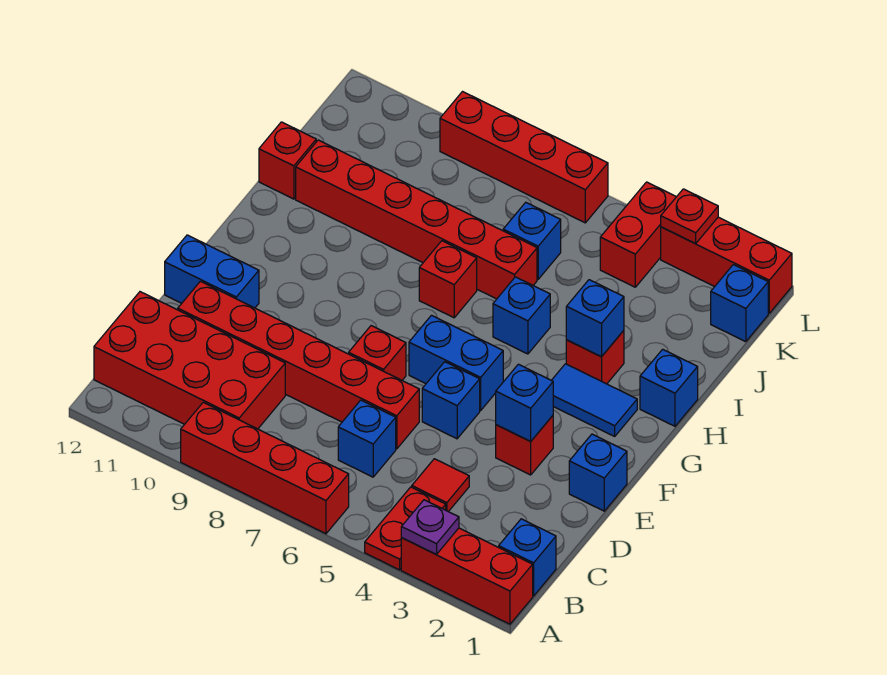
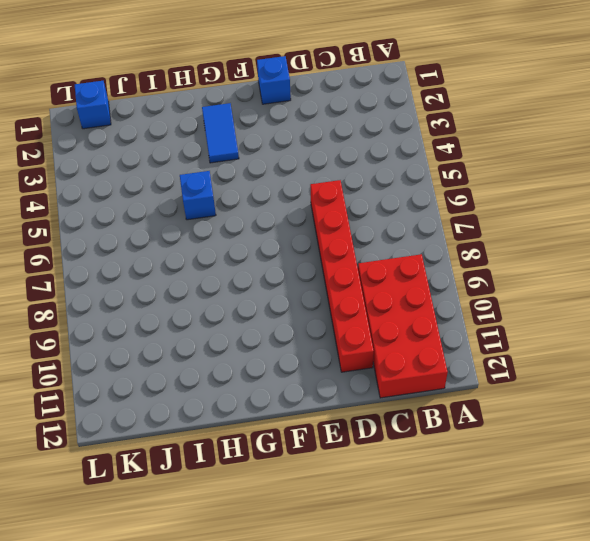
none -> red brick A1:A3 level 1
none -> red plate A4:B4 level 1
none -> red brick A6:A9 level 1
none -> blue brick B1 level 1

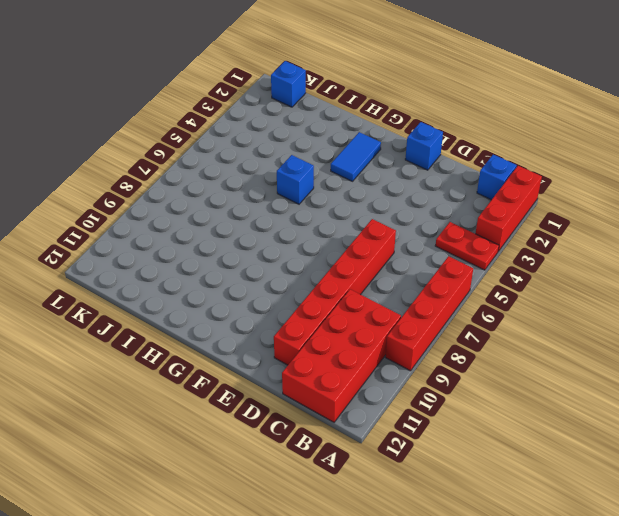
none -> red tile C4 level 1
none -> blue brick C6 level 1
none -> red brick E3 level 1
none -> blue brick E5 level 1

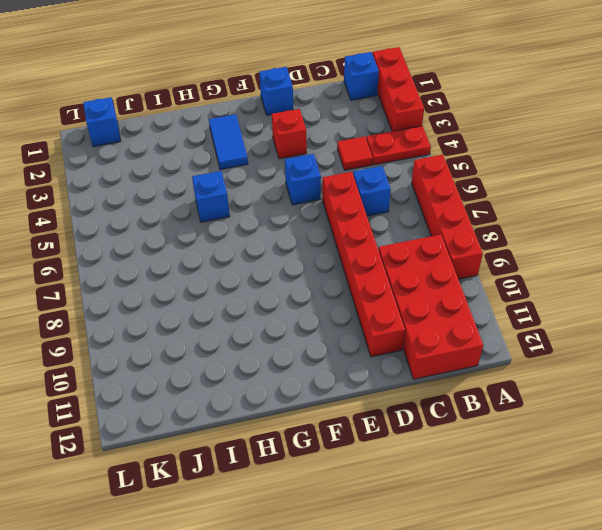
none -> red brick E7 level 1
none -> blue brick E11:E12 level 1
none -> blue brick F5:F6 level 1
none -> blue brick H1 level 1

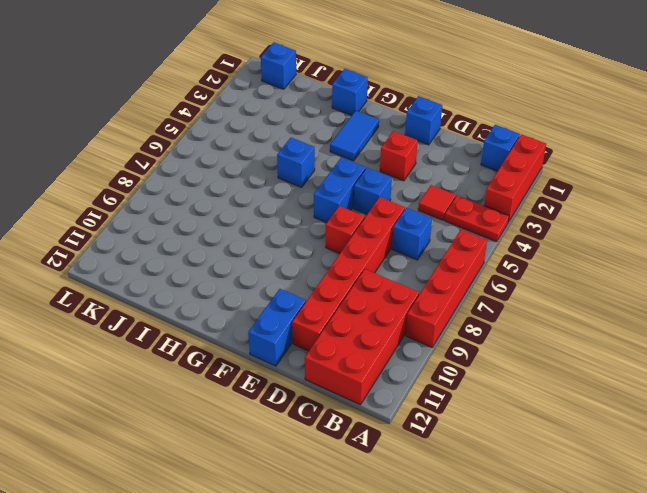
none -> red brick H3 level 1
none -> red brick H7 level 1
none -> red brick I6:I11 level 1
none -> red brick I12 level 1

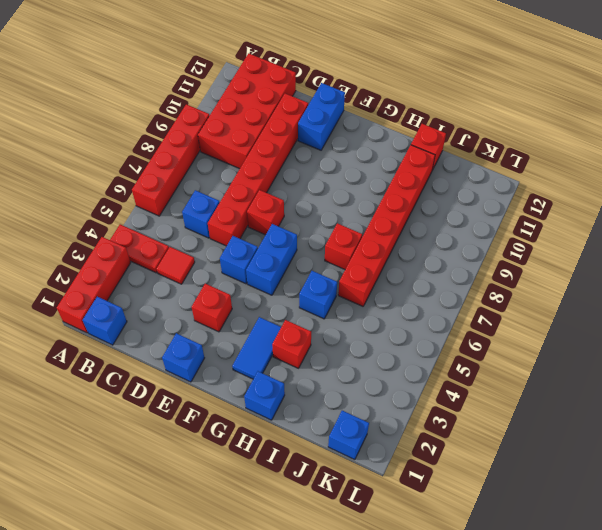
none -> blue brick J6 level 1
none -> red brick K4:L4 level 1
none -> red brick L1:L3 level 1
none -> red brick L6:L9 level 1

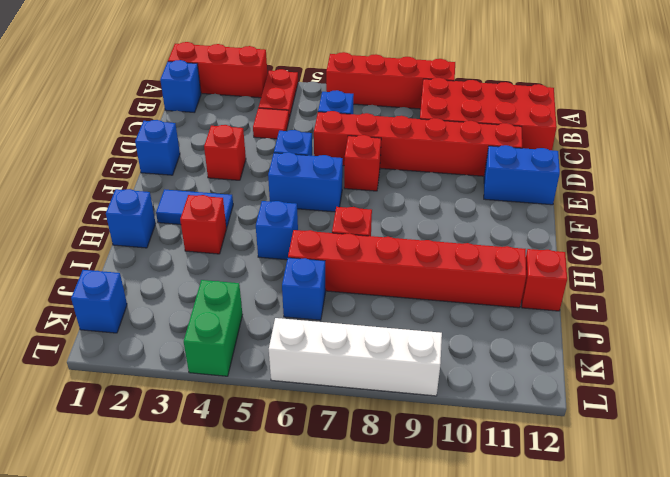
green brick K4:L4 level 1 -> red brick K4:L4 level 1
white brick L6:L9 level 1 -> red brick L6:L9 level 1
none -> red brick L1:L3 level 1
none -> purple plate A3 level 2
none -> blue brick E3 level 2
none -> blue brick H3 level 2

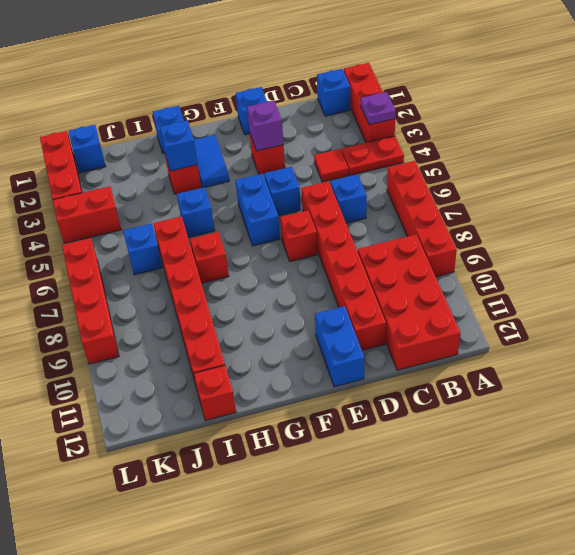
purple brick E3 level 2 -> blue brick E3 level 2
none -> red plate L3 level 2

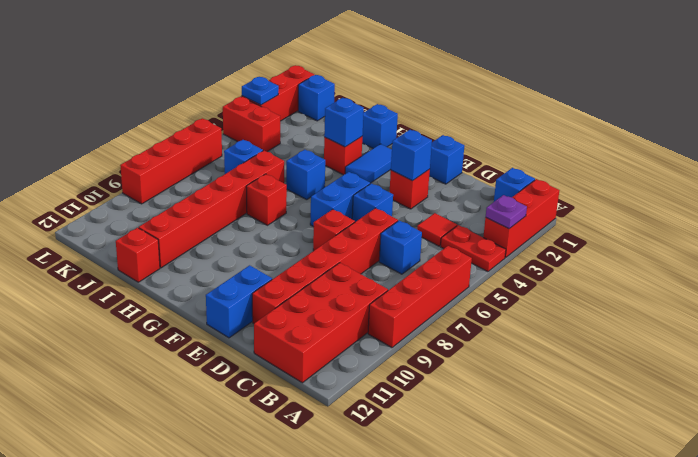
blue plate L3 level 2 -> red plate L3 level 2

